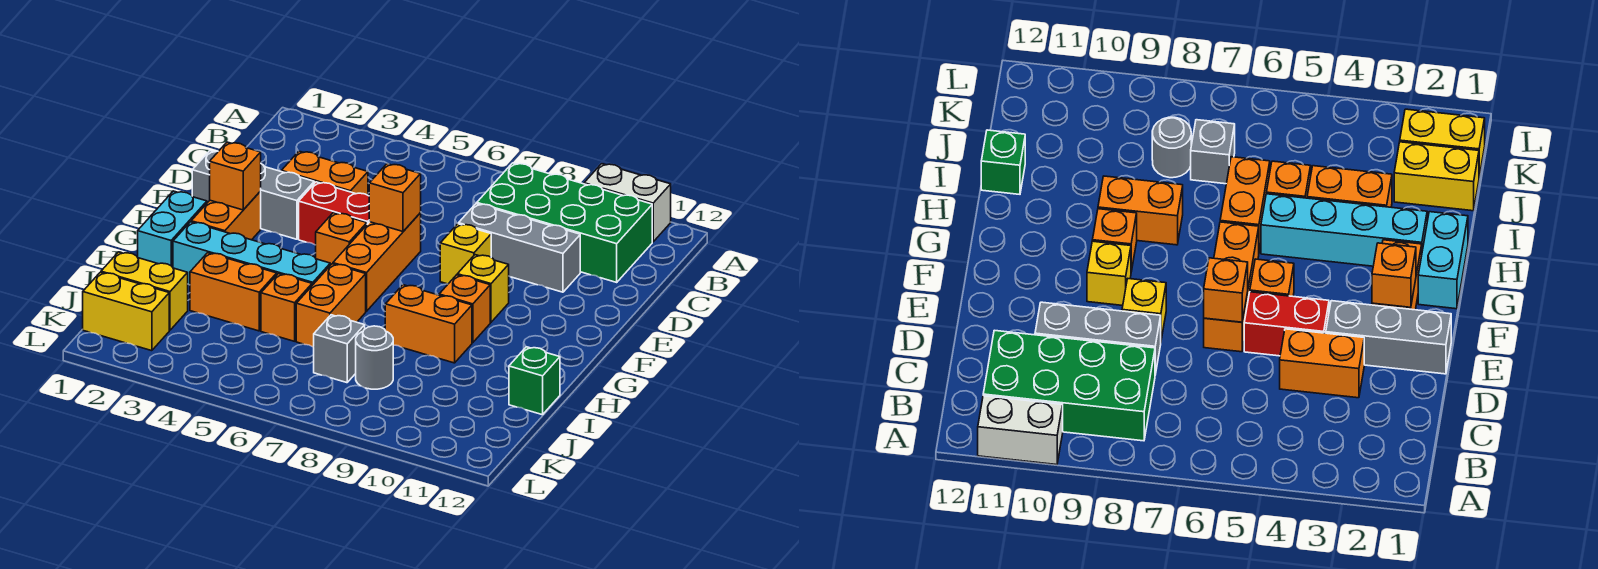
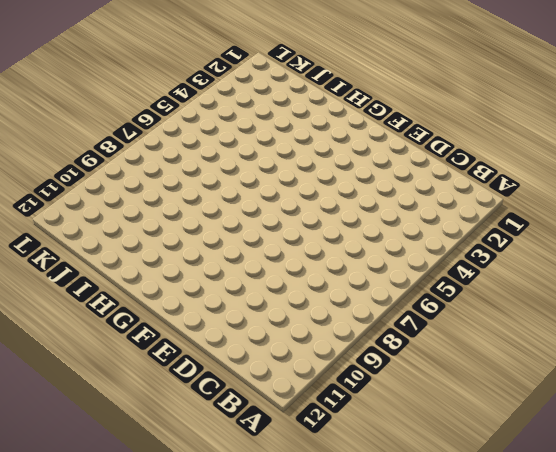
none -> white brick A10:A11 level 1
none -> green brick B8:C11 level 1
none -> orange brick D3:D4 level 1

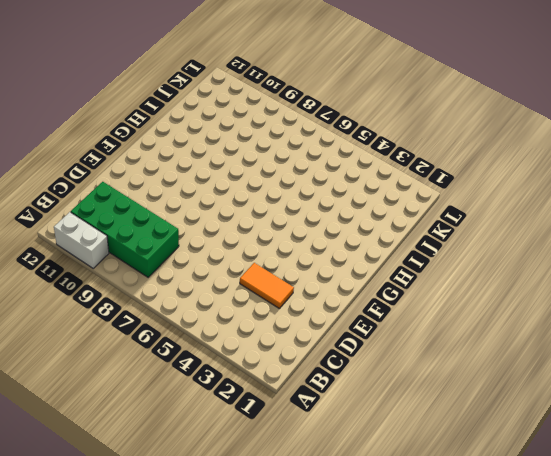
orange tile D3:D4 level 1 -> orange brick D3:D4 level 1
none -> grey brick D8:D10 level 1
none -> grey brick E1:E3 level 1
none -> red brick E4:E5 level 1

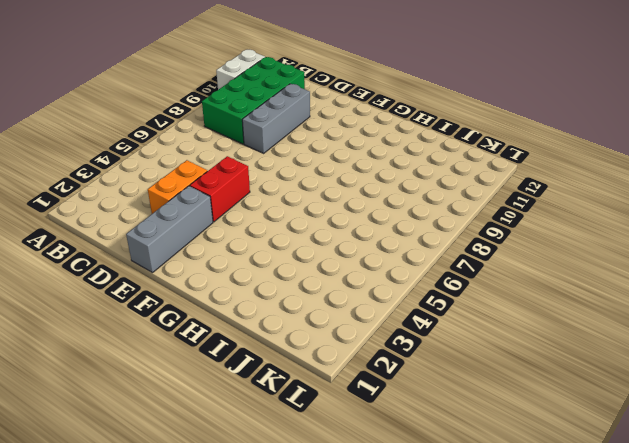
none -> orange brick E6:G6 level 1
none -> yellow brick E8 level 1
none -> orange brick F2:G2 level 1

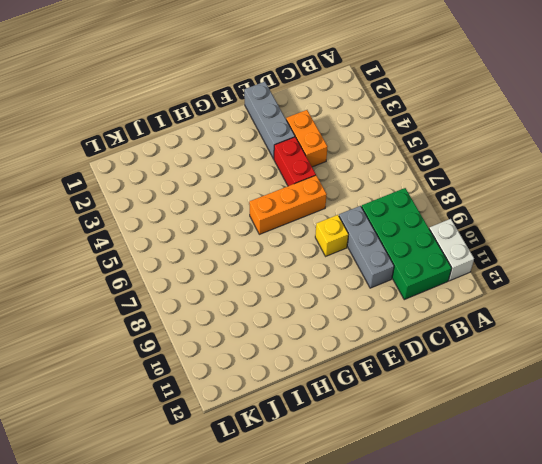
none -> orange brick F2:G2 level 1
none -> orange brick F5 level 1
none -> yellow brick F9 level 1

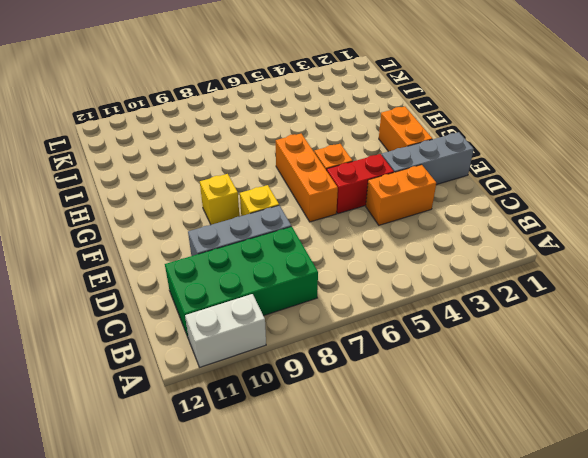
none -> cyan brick G1:H1 level 1
none -> orange brick G9 level 1
none -> cyan brick H2:H5 level 1

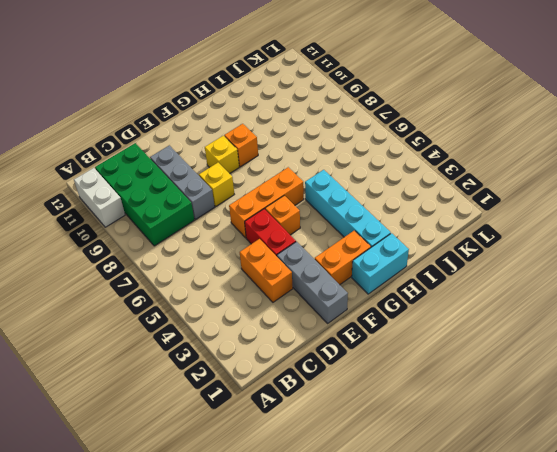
none -> orange brick H6:I6 level 1
none -> orange brick H8:H9 level 1
none -> orange brick I3:I4 level 1

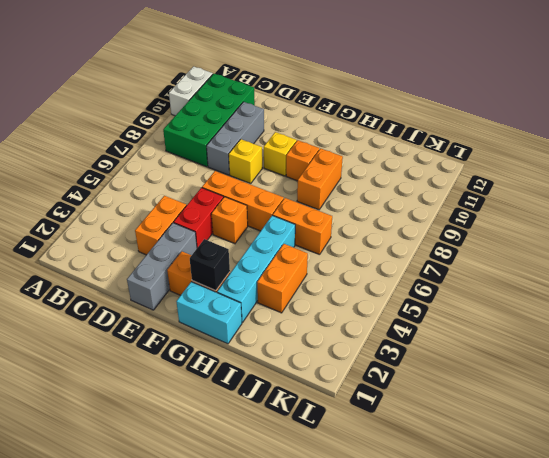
black brick G2 level 2 -> none
none -> orange brick I5 level 1
none -> green brick I12 level 1
none -> yellow brick J1:J2 level 1

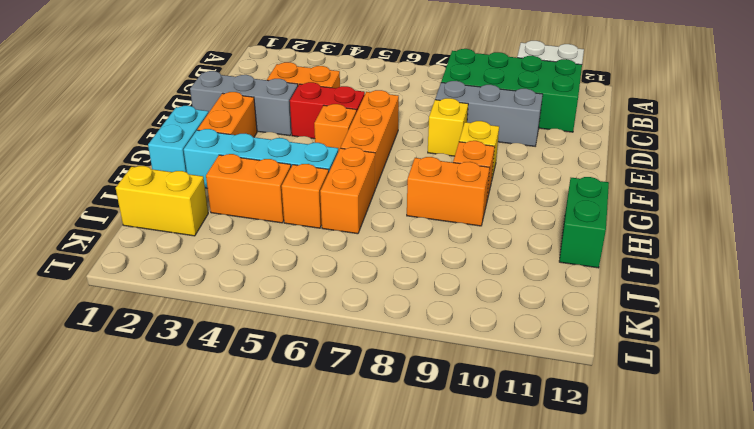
green brick H12:I12 level 1 -> green brick I12 level 1
none -> grey brick J7 level 1
none -> grey round brick J8 level 1
none -> yellow brick K1:K2 level 1

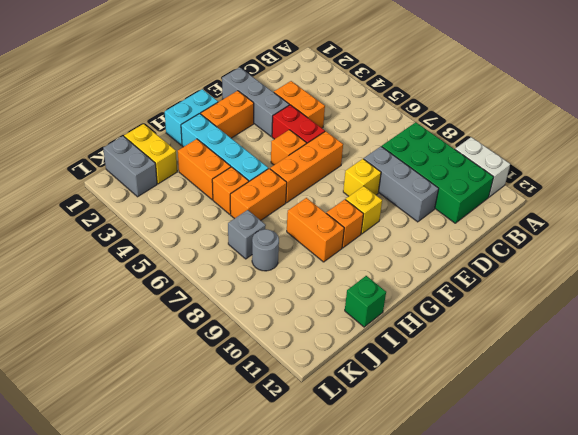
grey brick K1:K2 level 1 -> yellow brick K1:K2 level 1
none -> orange brick E6 level 2
none -> orange brick F2 level 2

